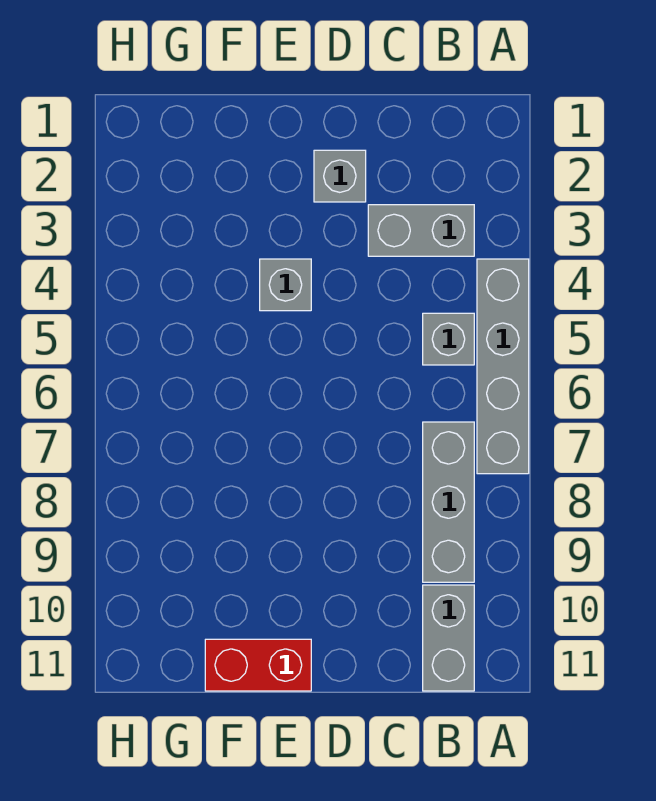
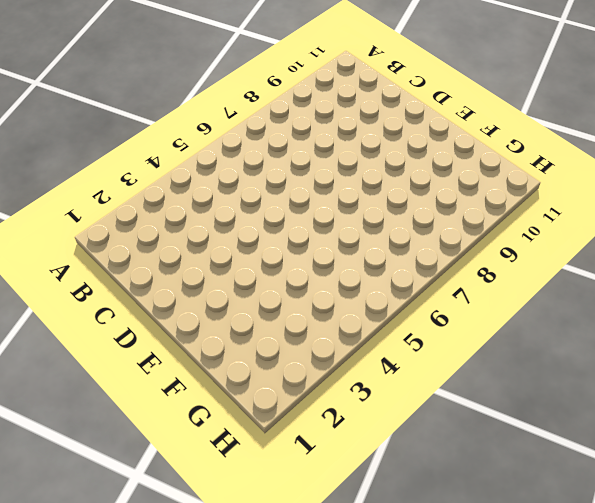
none -> grey brick A4:A7 level 1
none -> grey brick B3:C3 level 1

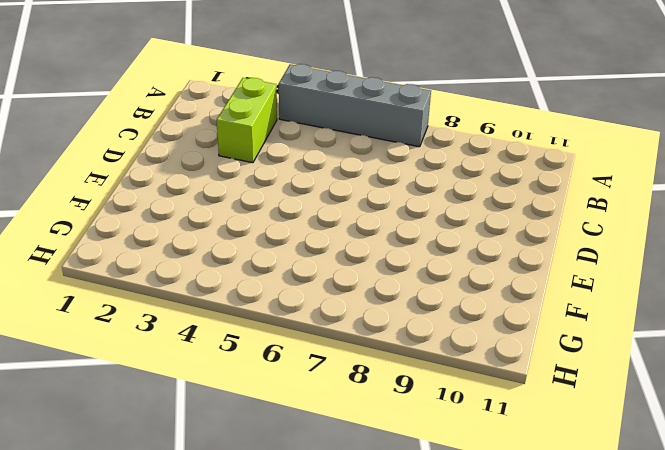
lime brick B3:C3 level 1 -> grey brick B3:C3 level 1
none -> grey brick B5 level 1
none -> grey brick B7:B9 level 1

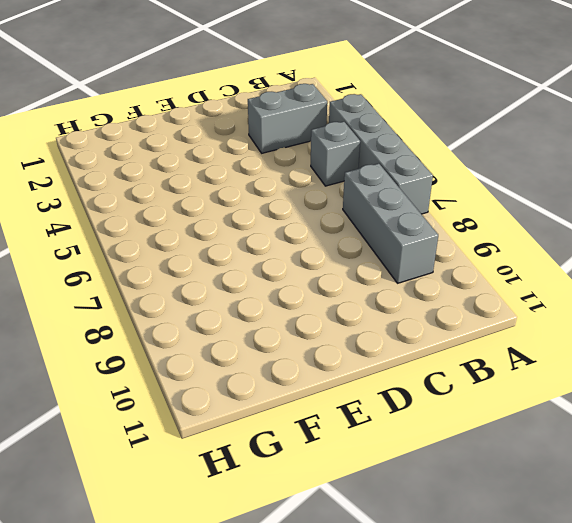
none -> grey brick B10:B11 level 1
none -> grey brick D2 level 1

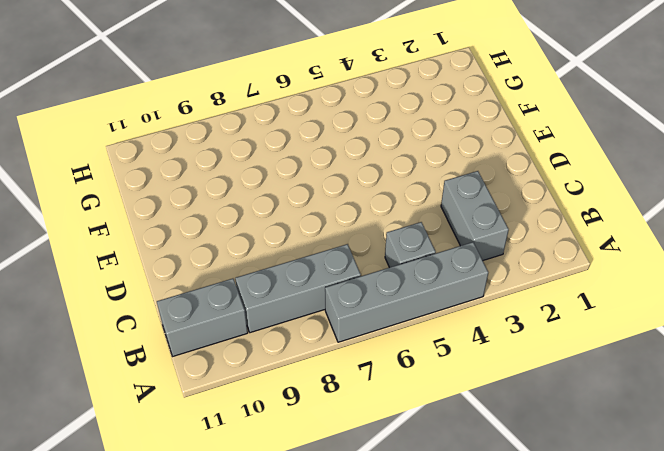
none -> grey brick D2 level 1
none -> grey brick E4 level 1

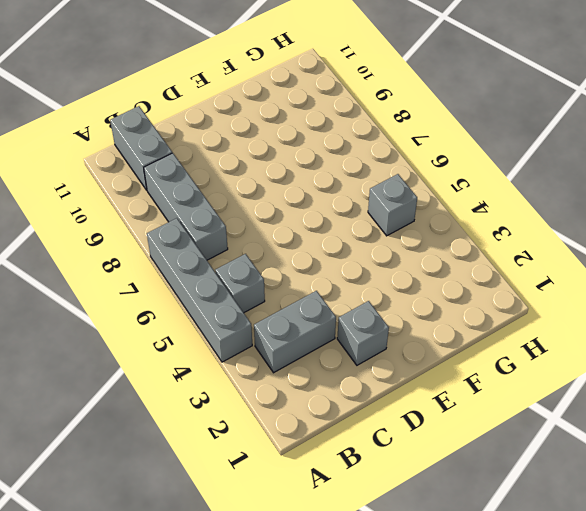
grey brick G5 level 1 -> grey brick E4 level 1
none -> red brick E11:F11 level 1

